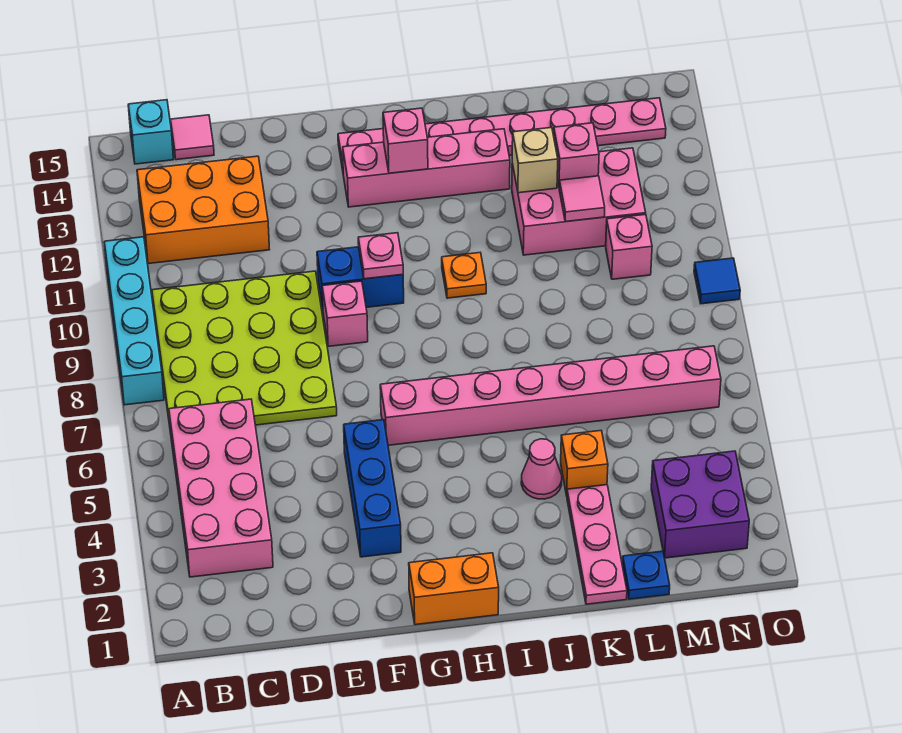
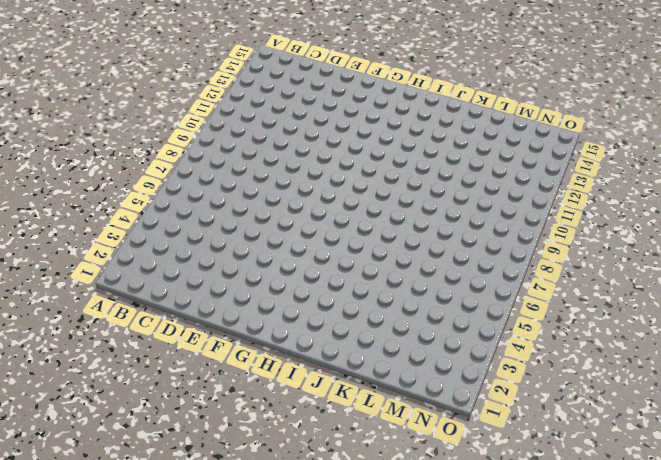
none -> cyan brick A8:A11 level 1
none -> pink brick B3:C6 level 1
none -> lime plate B7:E10 level 1

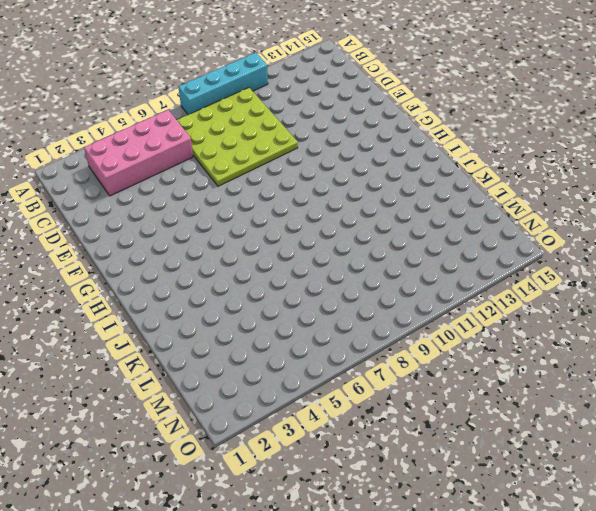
none -> orange brick B12:D13 level 1
none -> cyan brick B15 level 1
none -> pink tile C15 level 1

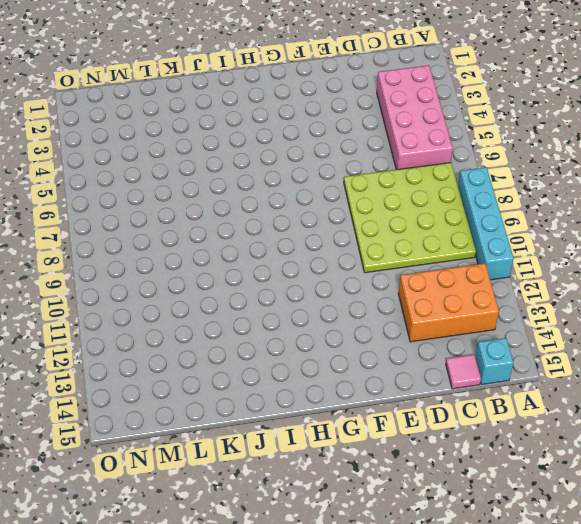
none -> blue brick F3:F5 level 1
none -> pink brick F9 level 1
none -> blue brick F10:G10 level 1

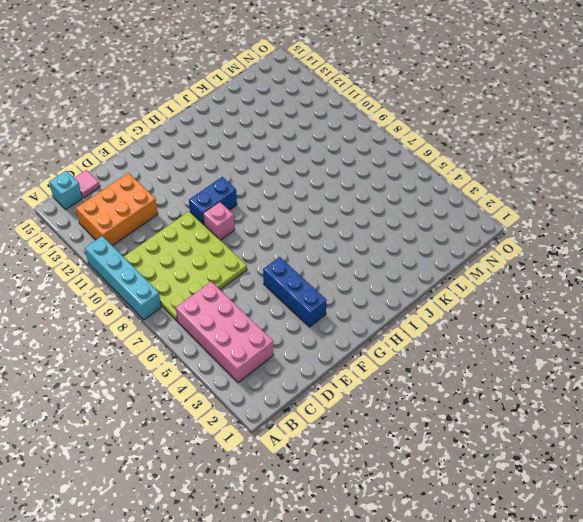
none -> orange brick G1:H1 level 1
none -> pink brick G6:N6 level 1
none -> pink brick G13:J13 level 1

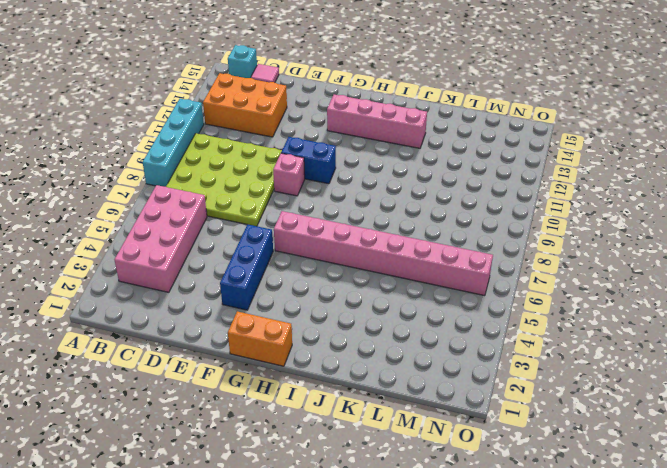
none -> pink plate G14:N14 level 1
none -> orange plate I10 level 1
none -> pink cone J4 level 1

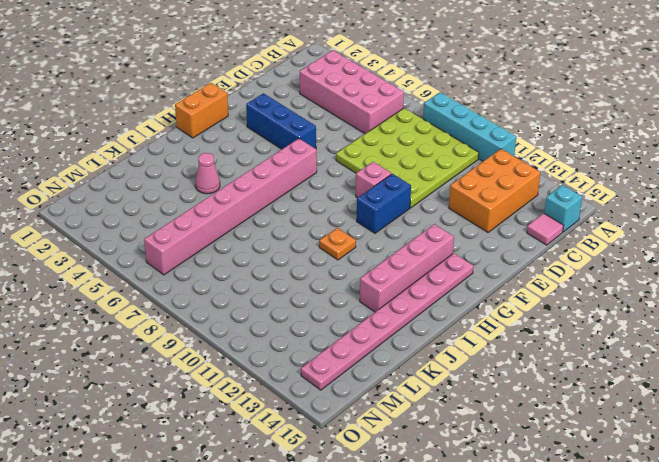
none -> pink plate K1:K3 level 1
none -> orange brick K4 level 1
none -> pink brick K11:M12 level 1

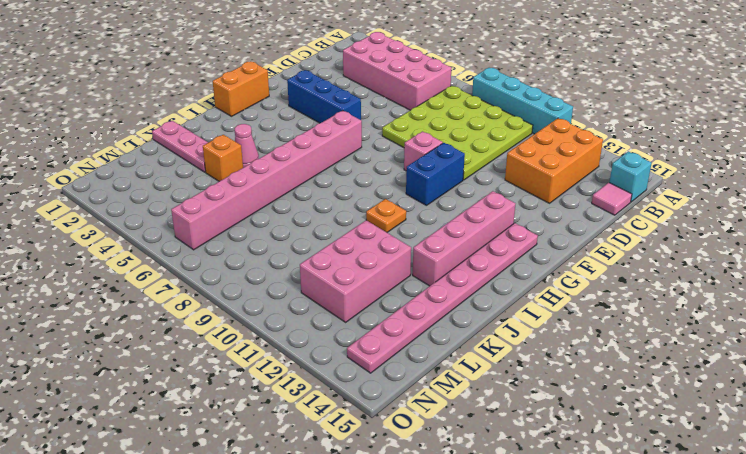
none -> blue plate L1 level 1
none -> purple brick M2:N3 level 1
none -> pink brick M10 level 1

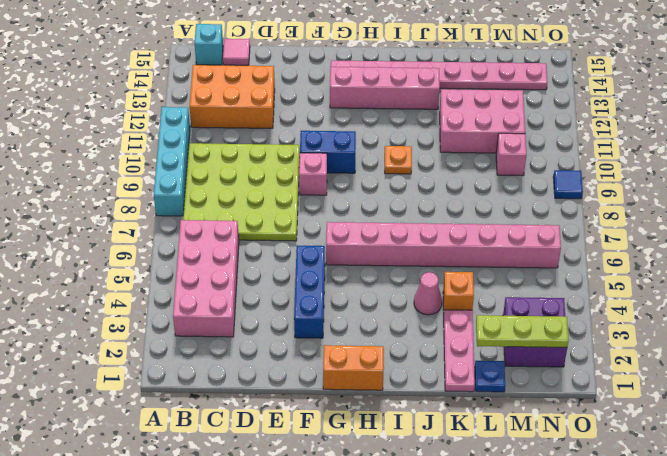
lime plate L2:N2 level 2 -> none
none -> pink plate G10 level 2
none -> pink brick H13 level 2
none -> tan brick K12 level 2

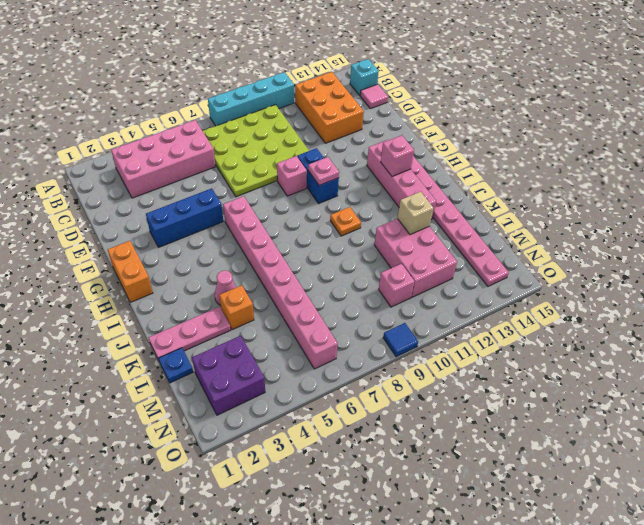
none -> pink tile L11 level 2
none -> pink brick L12 level 2

